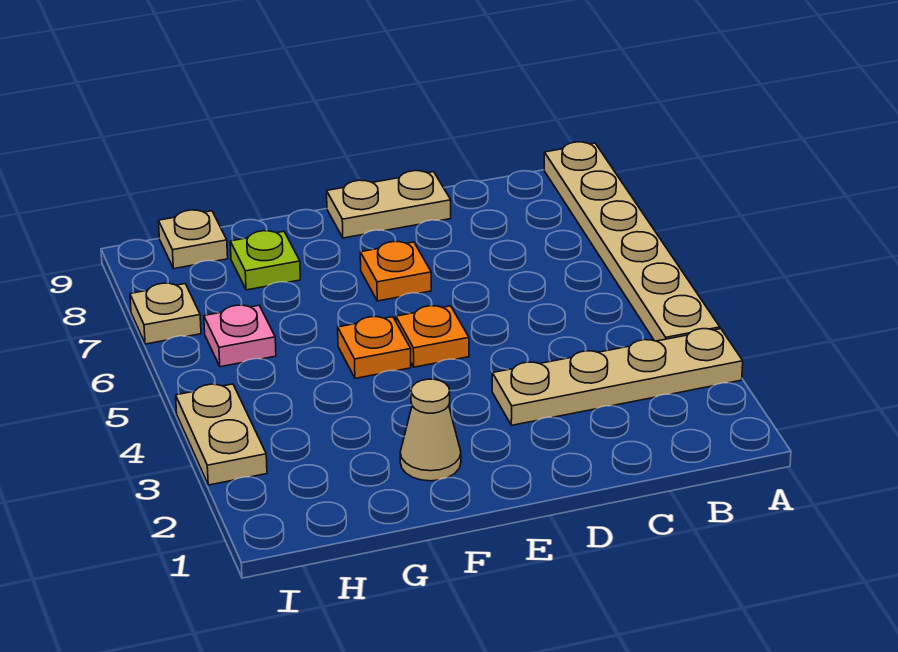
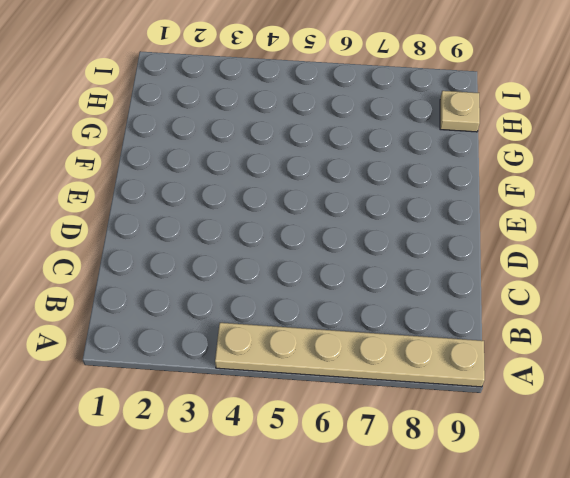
none -> tan plate A3:D3 level 1
none -> tan plate D9:E9 level 1
none -> orange plate E5 level 1

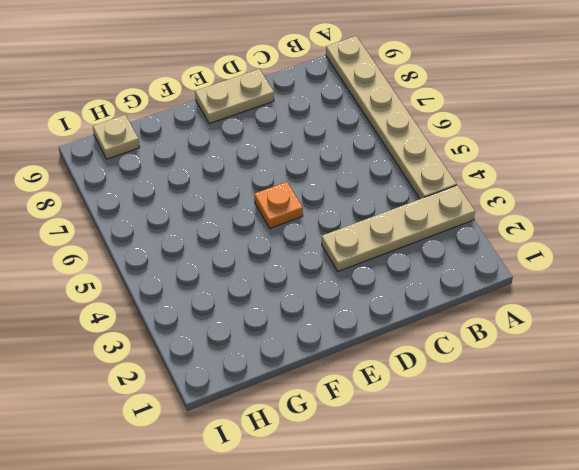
none -> orange plate E7 level 1
none -> tan cone F2 level 1
none -> orange plate F5 level 1

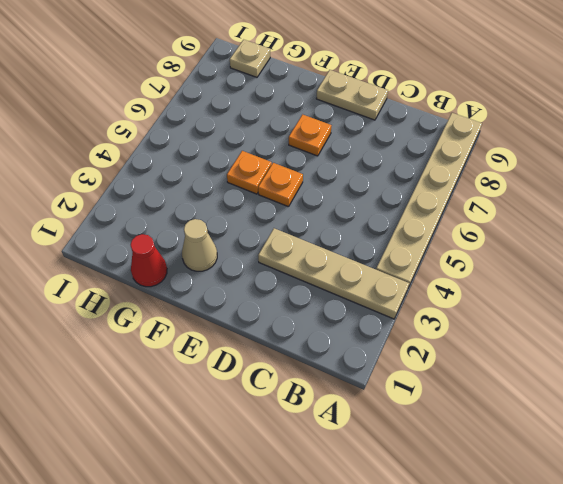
red cone G1 level 1 -> none
none -> lime plate G8 level 1
none -> pink plate H6 level 1
none -> tan plate I3:I4 level 1

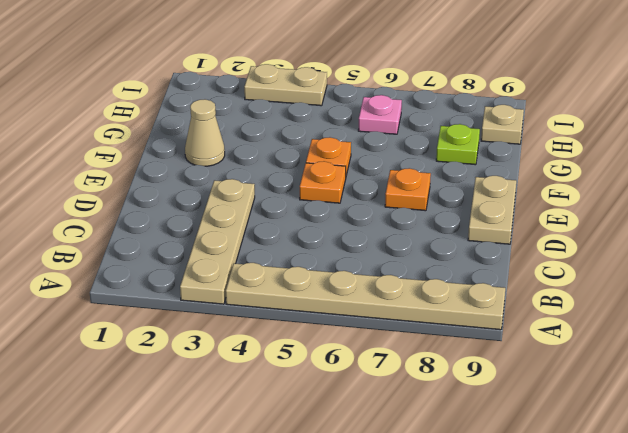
none -> tan plate I7 level 1

